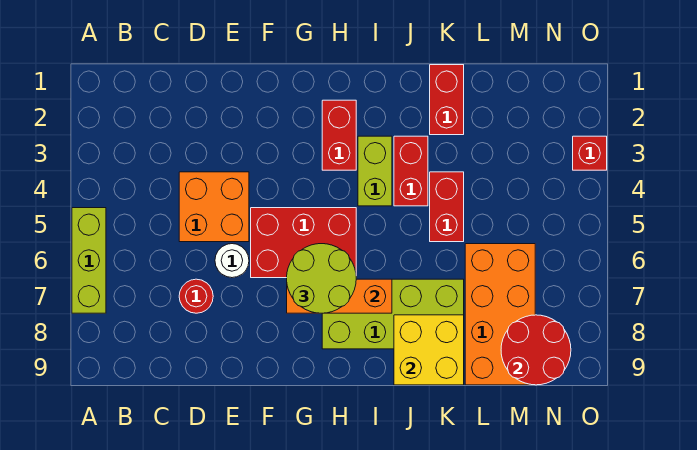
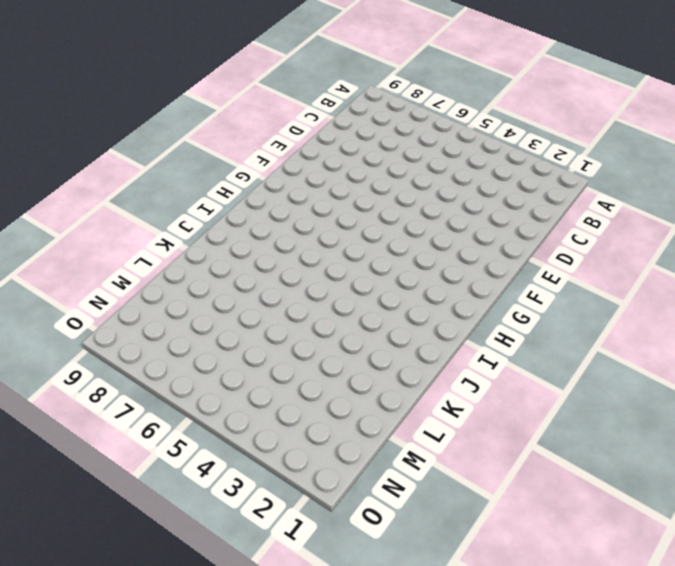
none -> lime brick A5:A7 level 1
none -> orange brick D4:E5 level 1
none -> red round brick D7 level 1

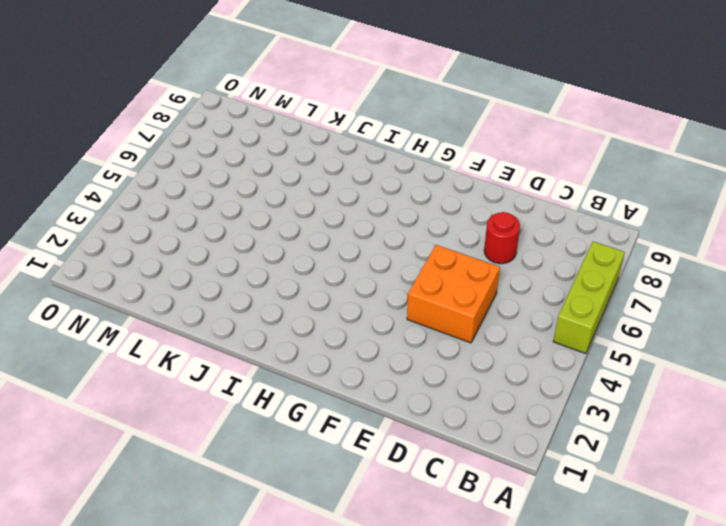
none -> white round brick E6 level 1
none -> red brick F5:H6 level 1
none -> red brick H2:H3 level 1

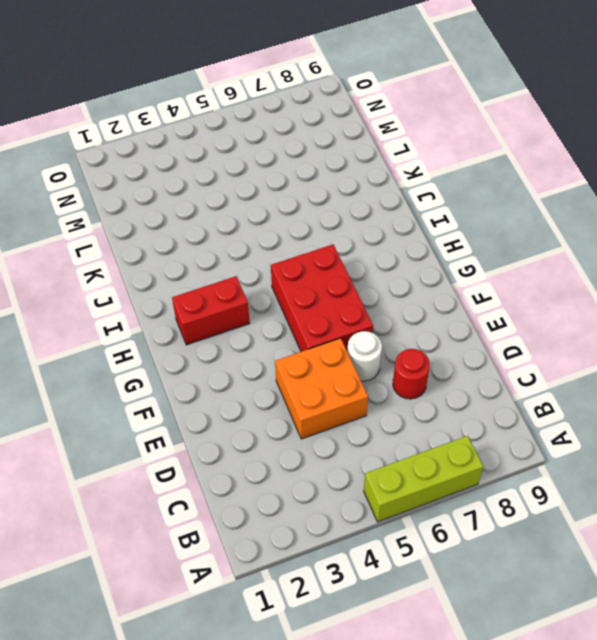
none -> lime brick H7:K8 level 1
none -> lime brick I3:I4 level 1
none -> red brick J3:J4 level 1

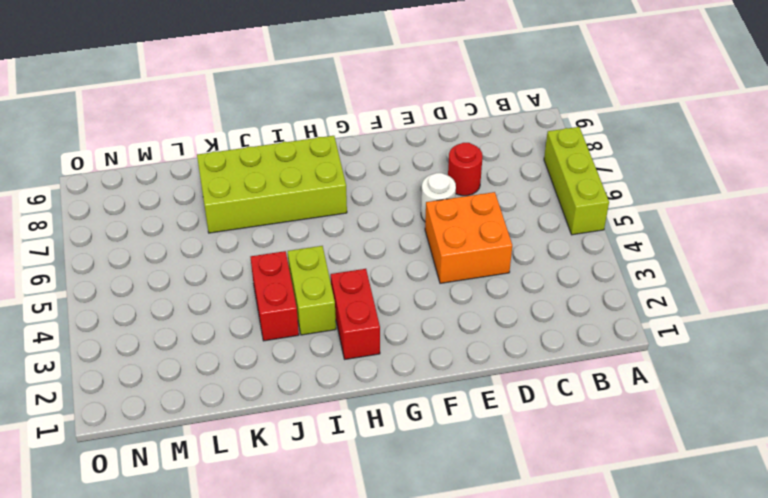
none -> red brick F5:H6 level 1
none -> red brick K1:K2 level 1
none -> red brick K4:K5 level 1

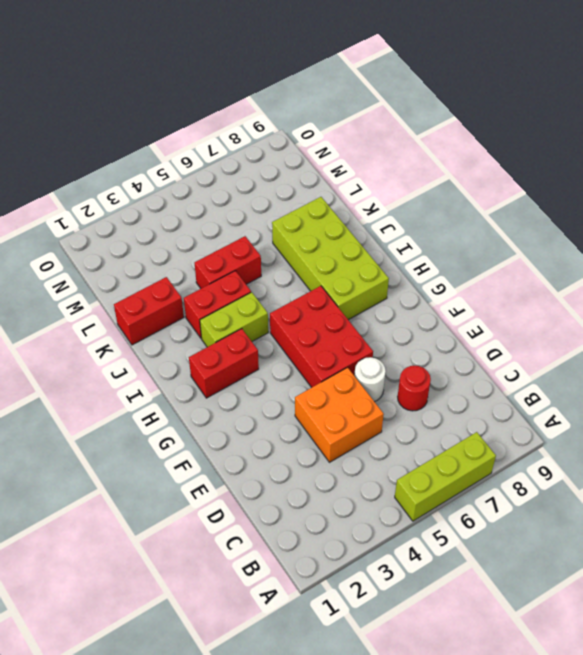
none -> orange brick L6:M9 level 1
none -> red brick O3 level 1
none -> orange brick G7:I7 level 2

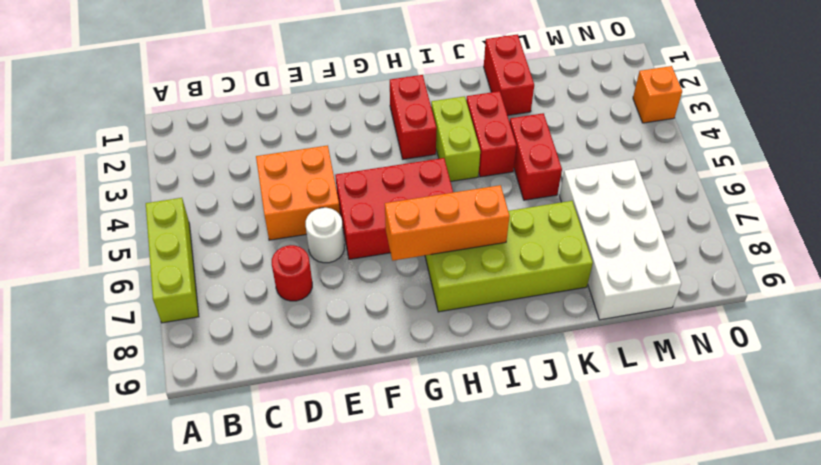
white brick L6:M9 level 1 -> orange brick L6:M9 level 1
orange brick O3 level 1 -> red brick O3 level 1
none -> yellow brick J8:K9 level 2
none -> red round brick M8:N9 level 2
none -> lime round brick G6:H7 level 3

